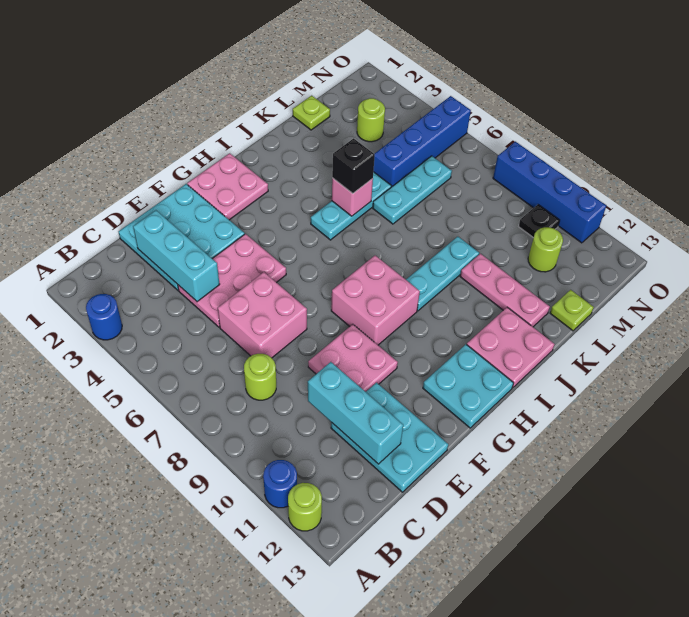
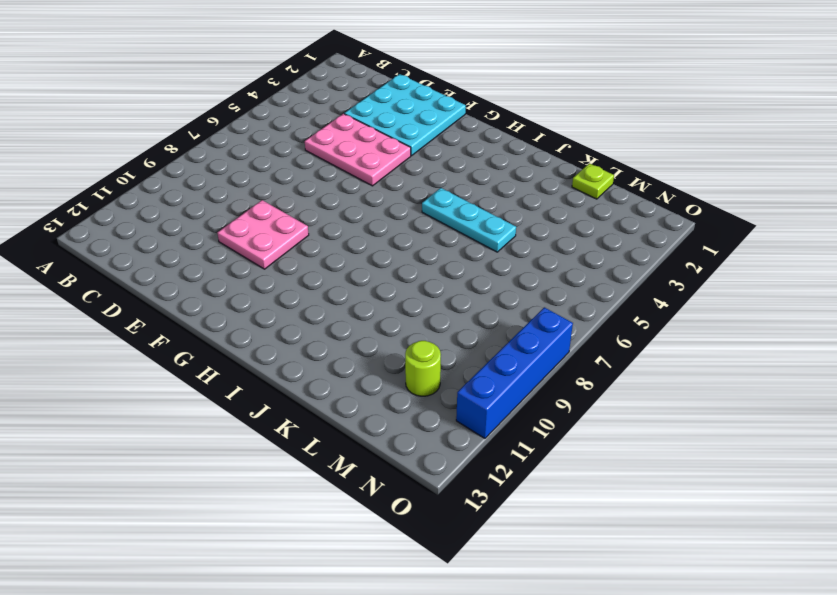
none -> blue round brick A3 level 1
none -> blue round brick A11 level 1
none -> lime round brick A12 level 1

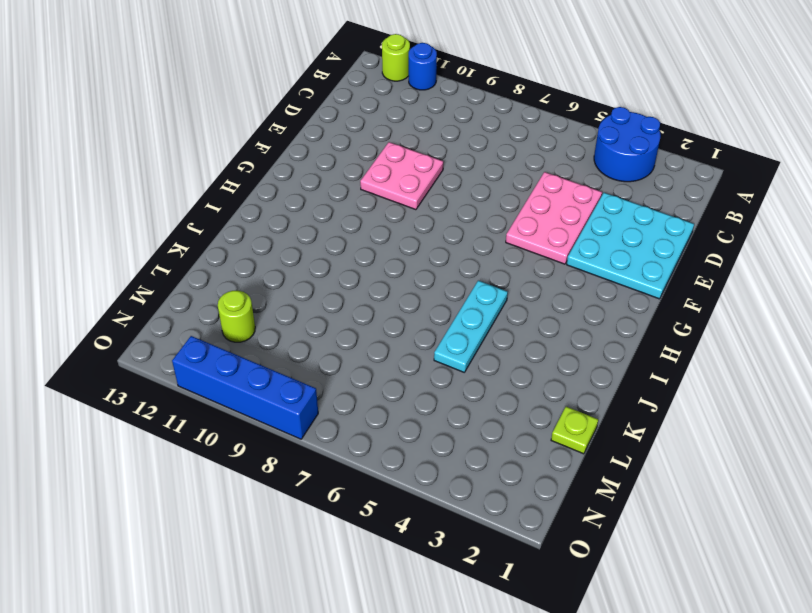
blue round brick A3:B4 level 1 -> blue round brick A3 level 1
none -> lime round brick C8 level 1
none -> pink brick D6:E7 level 1
none -> cyan plate D11:E13 level 1

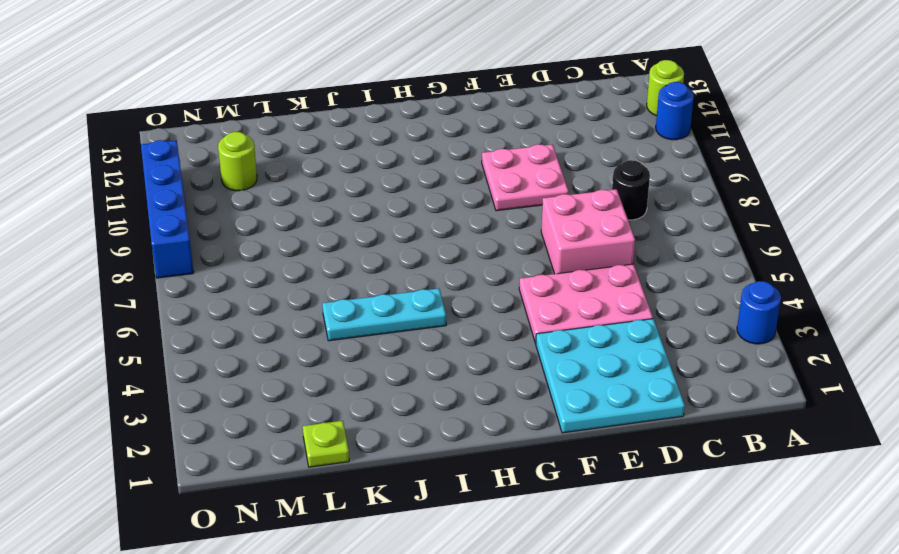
black round brick C8 level 1 -> lime round brick C8 level 1
none -> cyan plate D11:E13 level 1
none -> pink plate G1:H2 level 1
none -> pink brick G8:H9 level 1

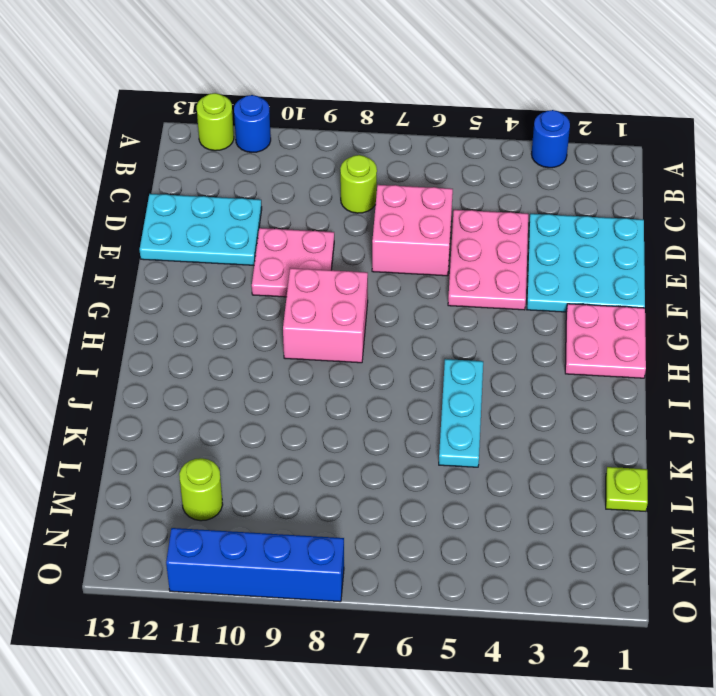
none -> cyan plate G12:H13 level 1
none -> cyan plate I9:K9 level 1
none -> pink plate I12:J13 level 1

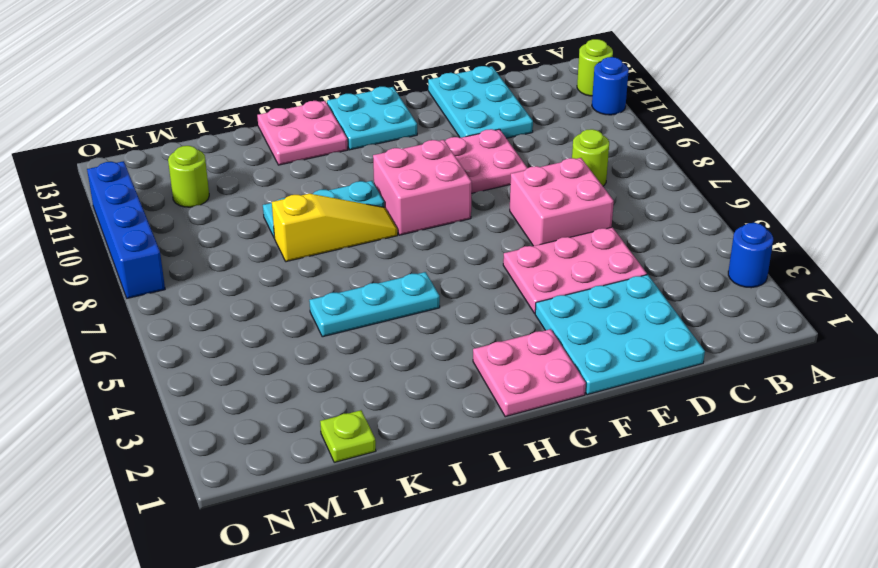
yellow slope I8:K8 level 1 top K -> none
none -> cyan plate K6:M6 level 1
none -> pink plate K10:K12 level 1
none -> blue brick L5:O5 level 1

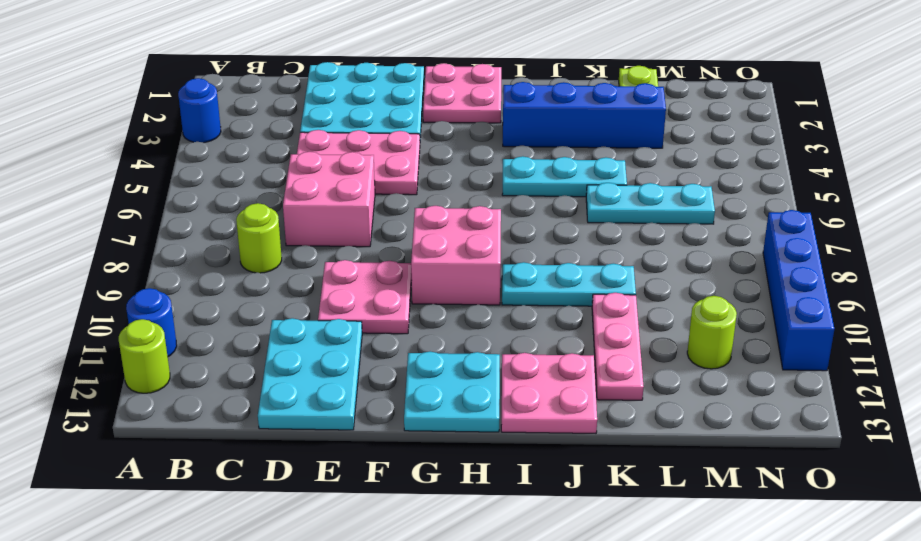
blue brick I3:L3 level 1 -> blue brick L5:O5 level 1
none -> lime plate L13 level 1
none -> lime round brick M3 level 1
none -> black plate N10 level 1

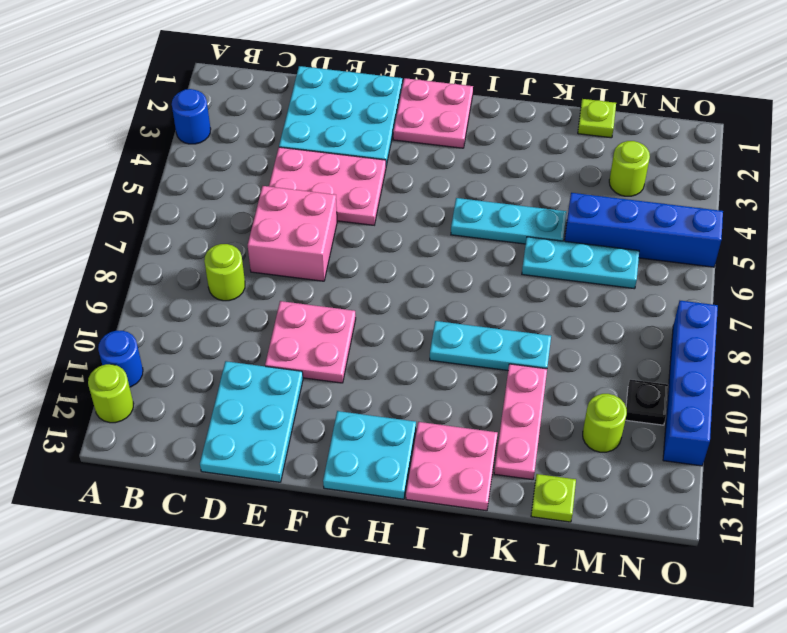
none -> pink brick G8:H9 level 1
none -> cyan brick D2:D4 level 2
none -> cyan brick D10:D12 level 2

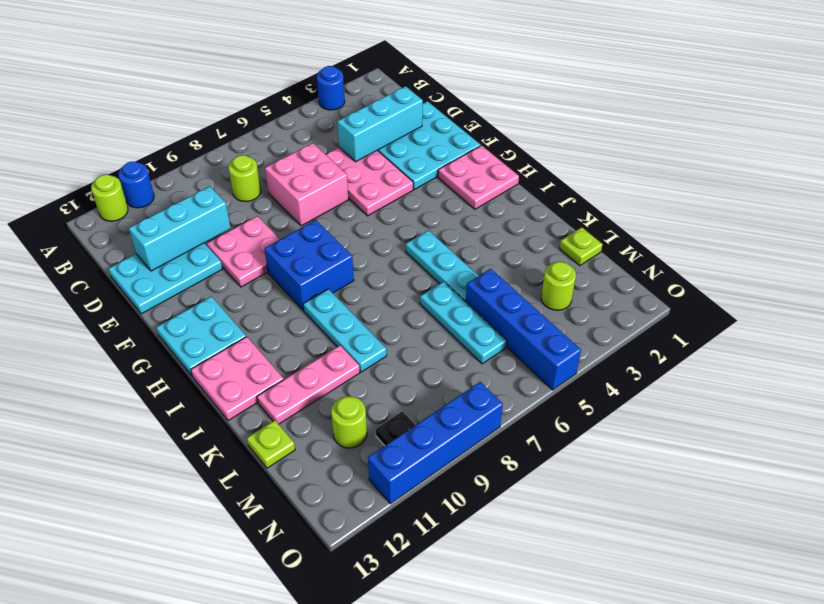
blue brick G8:H9 level 1 -> pink brick G8:H9 level 1
none -> pink brick J5 level 2
none -> black brick J5 level 3

